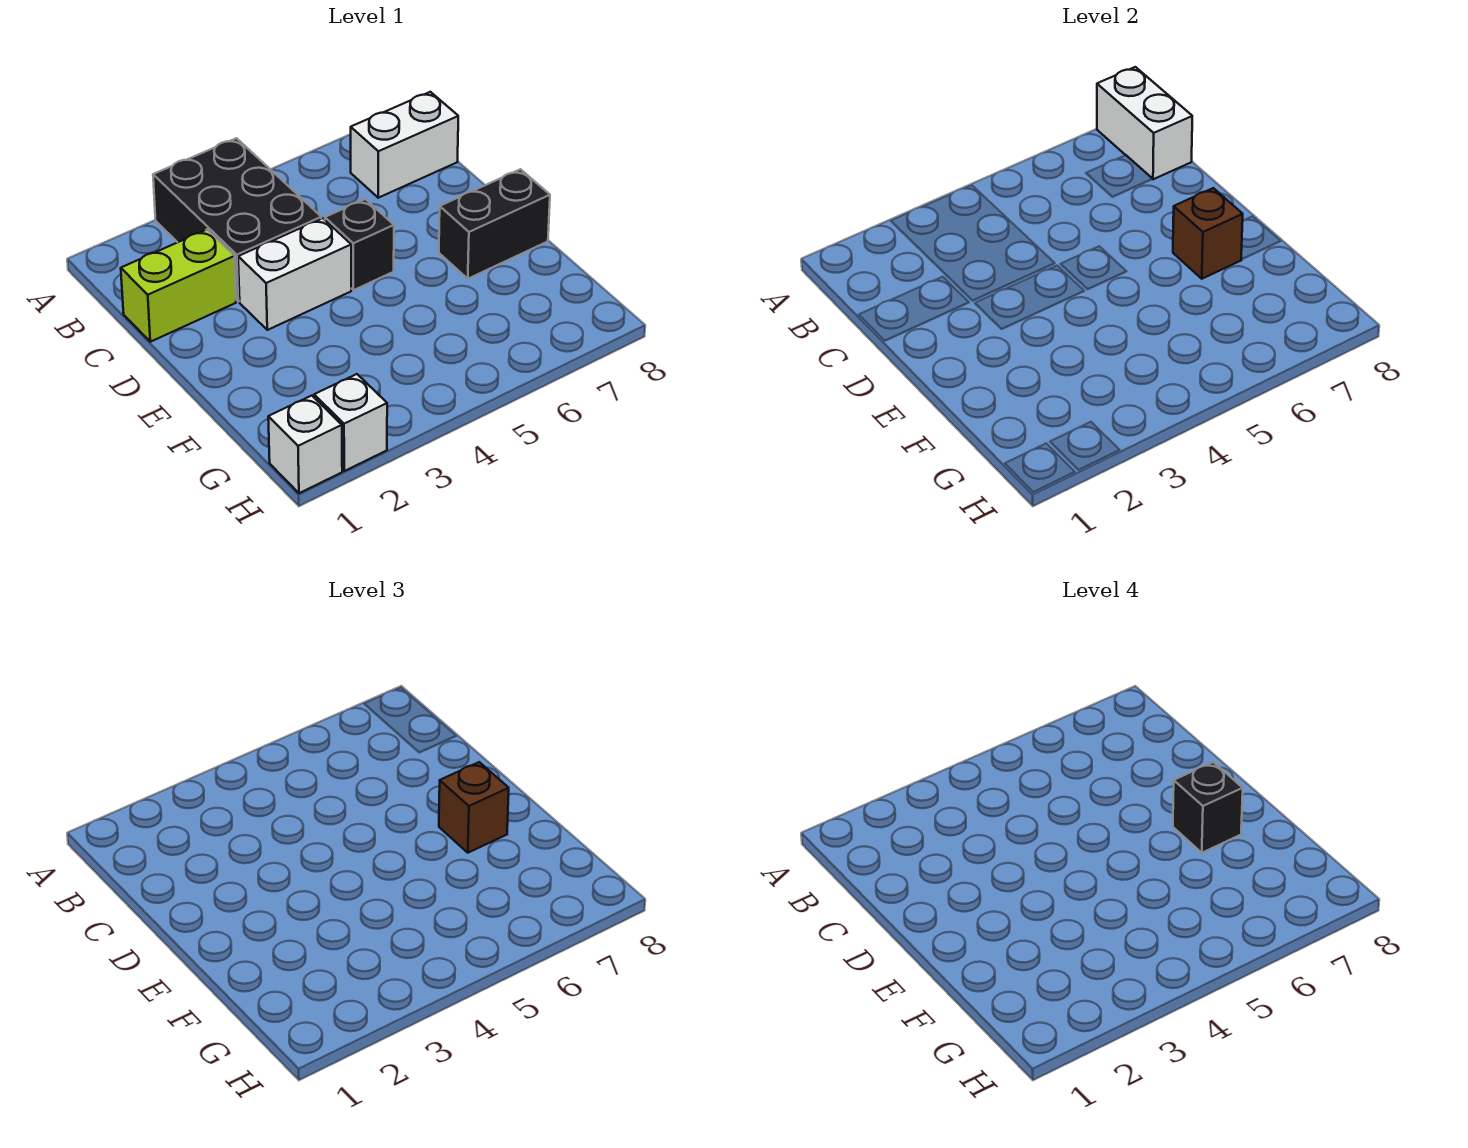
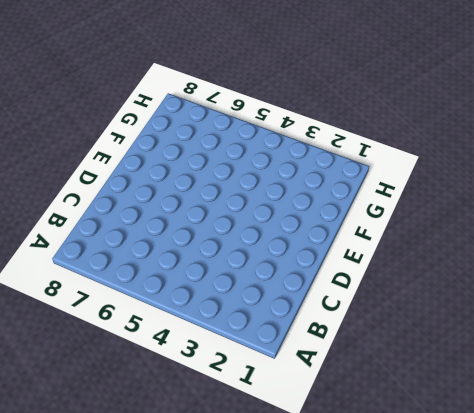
none -> black brick A3:C4 level 1
none -> white brick B7:B8 level 1
none -> lime brick C1:C2 level 1

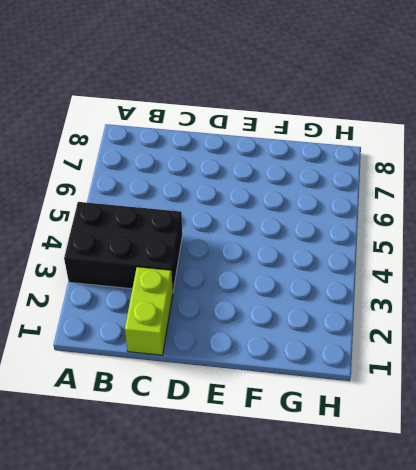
none -> white brick B7:B8 level 1
none -> white brick D3:D4 level 1
none -> black brick D5 level 1

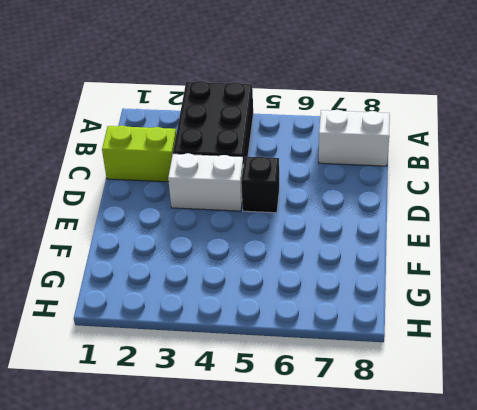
none -> black brick E7:E8 level 1
none -> white brick H1 level 1
none -> white brick H2 level 1

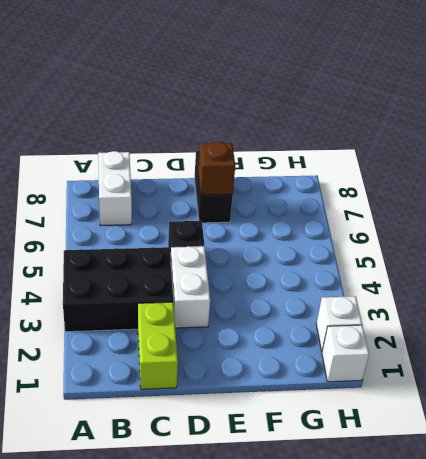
none -> white brick A8:B8 level 2
none -> brown brick E7 level 3
none -> black brick E7 level 4

